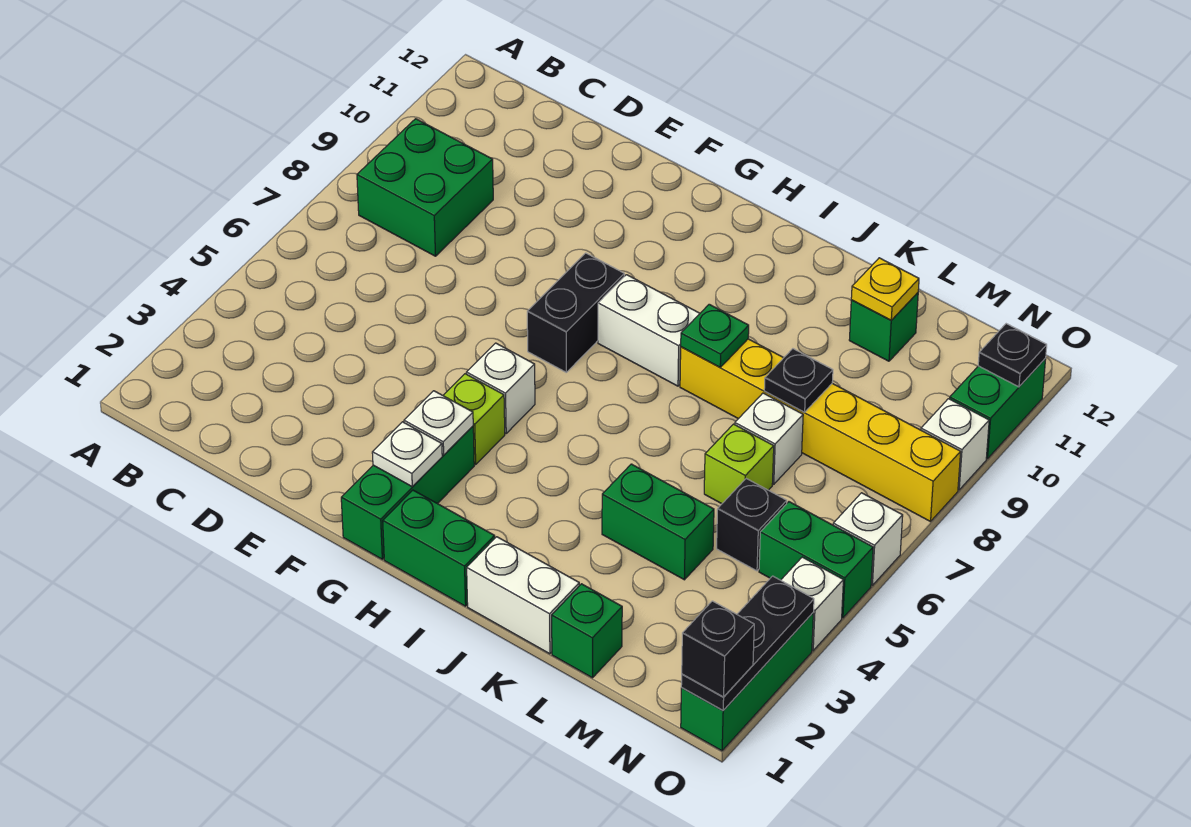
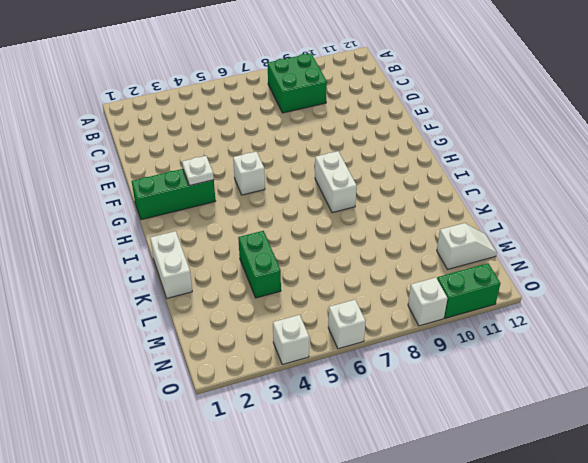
white slope M11:M12 level 1 top 11 -> none
none -> lime brick G4 level 1
none -> black brick G7:G8 level 1
none -> green brick H1:I1 level 1

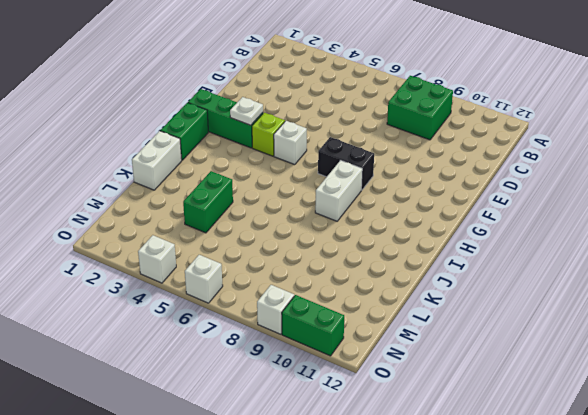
none -> yellow brick J8:O8 level 1
none -> green brick L1 level 1
none -> lime brick L6 level 1

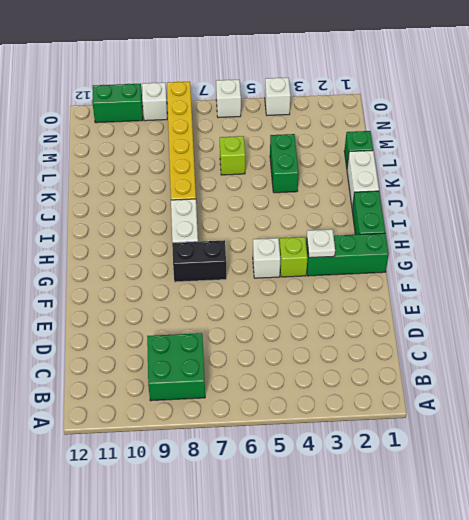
none -> white brick L7 level 1
none -> green brick L11 level 1
none -> black brick M5 level 1

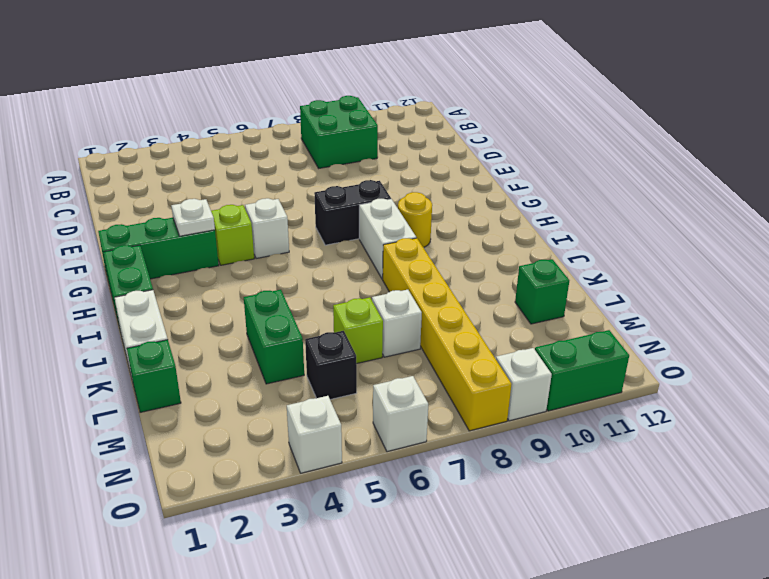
yellow round brick H9 level 1 -> none
none -> green brick N5:O5 level 1
none -> green brick O1:O3 level 1
none -> white plate G2 level 2

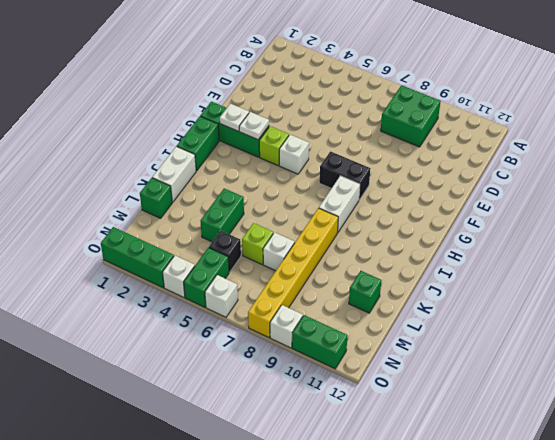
none -> green plate J8 level 2
none -> black plate L8 level 2
none -> yellow plate L11 level 2

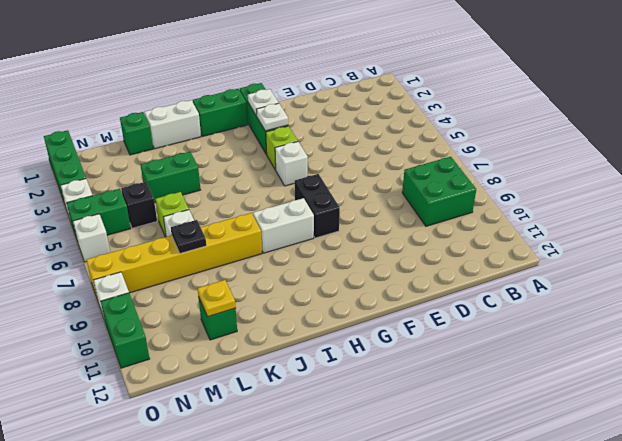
none -> green plate J8 level 2
none -> black plate O1:O3 level 2
none -> black plate O11 level 2

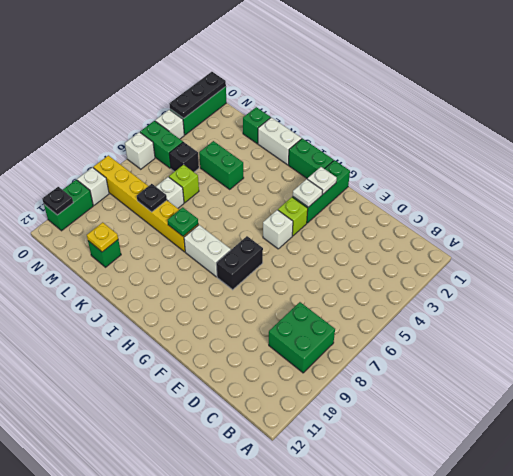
none -> black brick O1 level 3

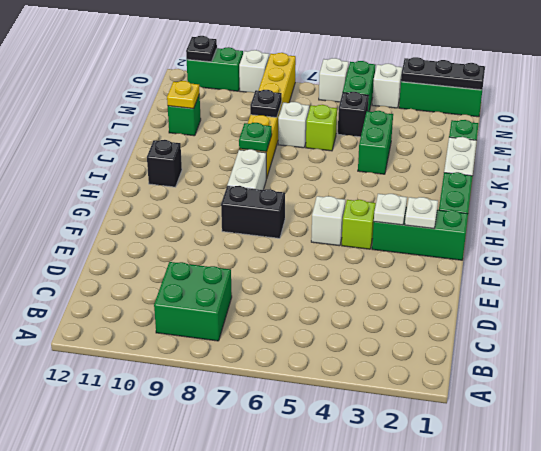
black brick I11 level 1 -> black brick O1 level 3

